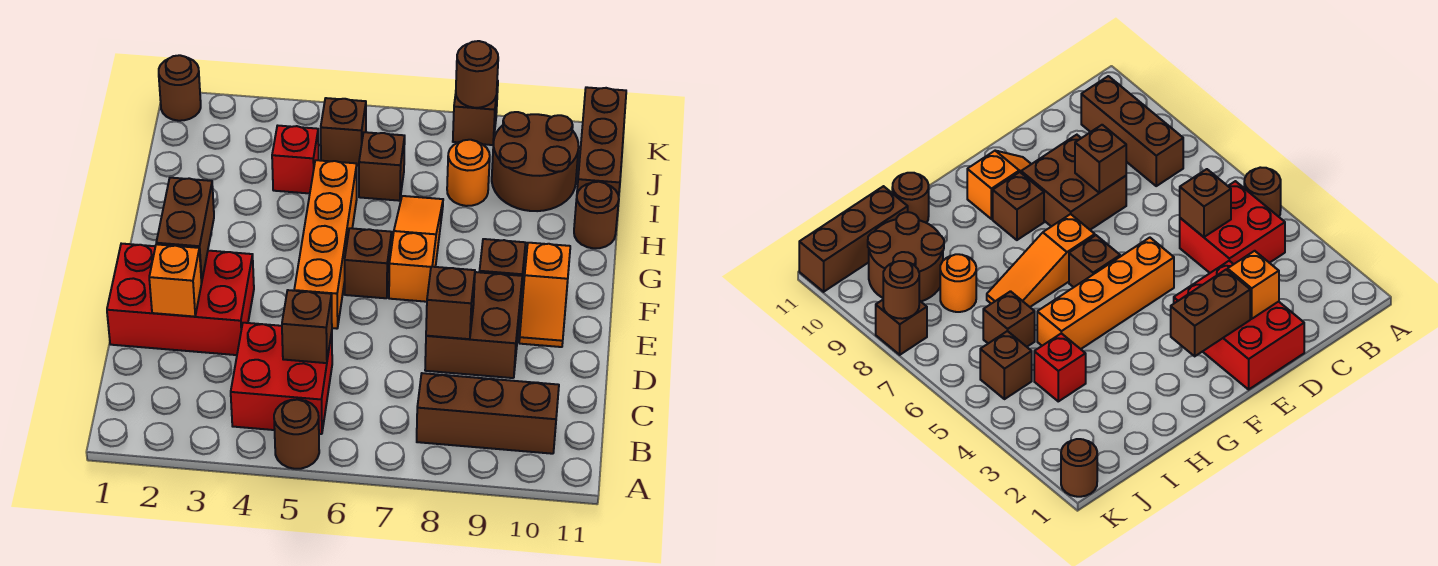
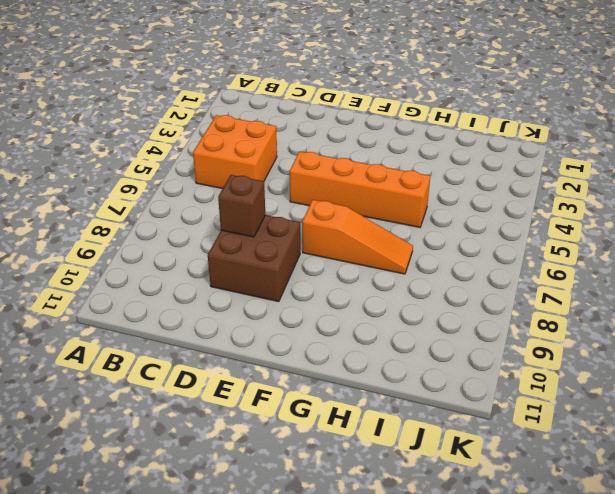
orange brick B4:C5 level 1 -> red brick B4:C5 level 1
none -> brown round brick A5 level 1
none -> brown brick B8:B10 level 1
none -> red brick D1:E3 level 1

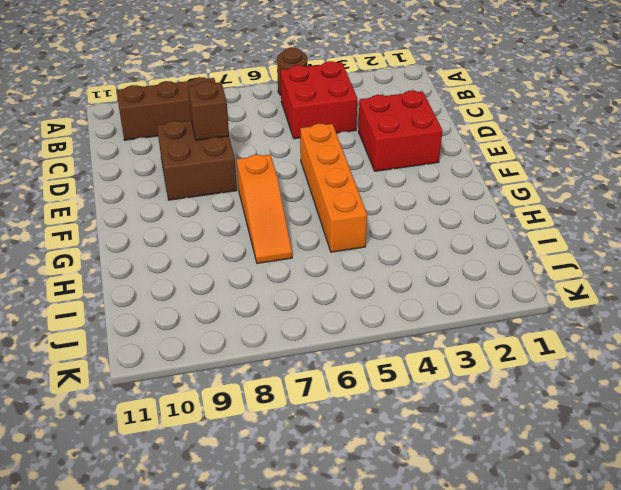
red brick D2:E3 level 1 -> red brick D1:E3 level 1
none -> orange slope E10:F10 level 1 top F
none -> brown brick F6 level 1
none -> brown brick F9 level 1

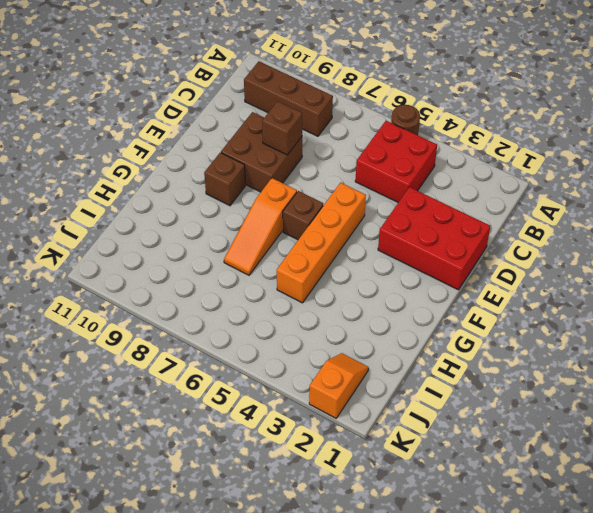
orange slope J2:K2 level 1 top K -> orange slope E10:F10 level 1 top F
none -> brown round brick H11 level 1
none -> red brick I4 level 1
none -> brown brick I6 level 1

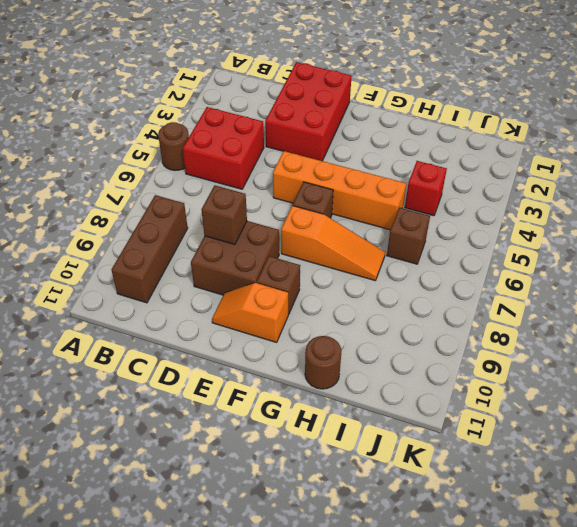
none -> orange round brick I8 level 1
none -> brown round brick I9:J10 level 1
none -> brown brick I11:K11 level 1

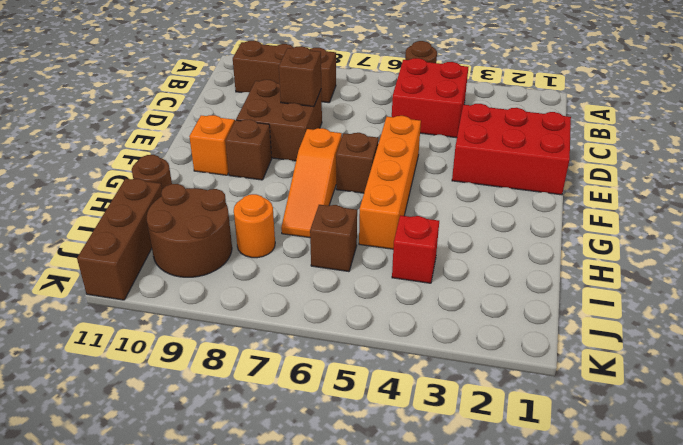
none -> brown brick J5 level 1
none -> brown round brick K1 level 1
none -> brown brick K8 level 1

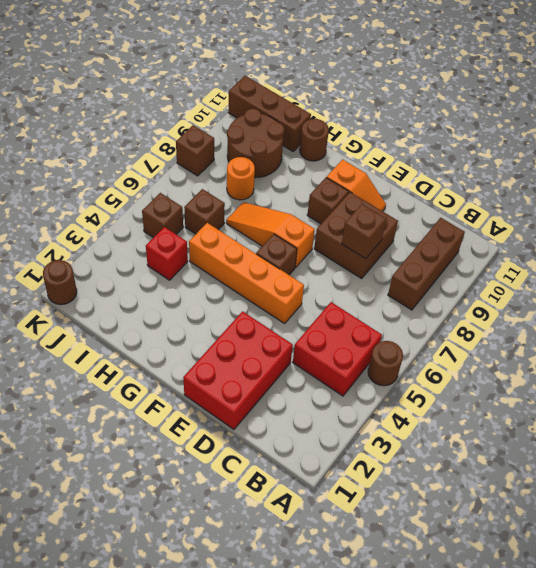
none -> brown brick C5 level 2
none -> orange brick D2 level 2
none -> brown brick E2:F2 level 2

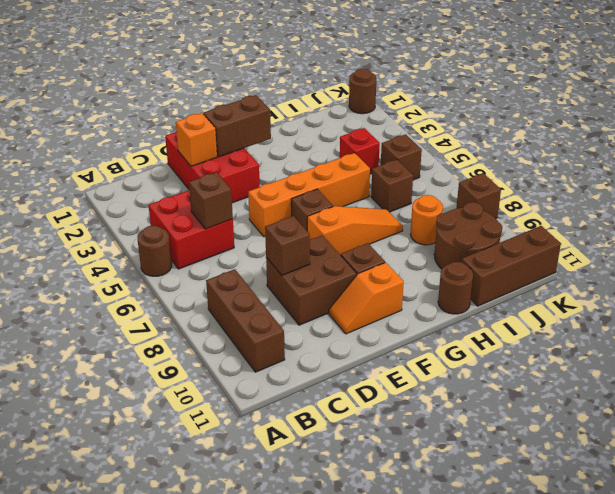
none -> brown round brick K8 level 2

